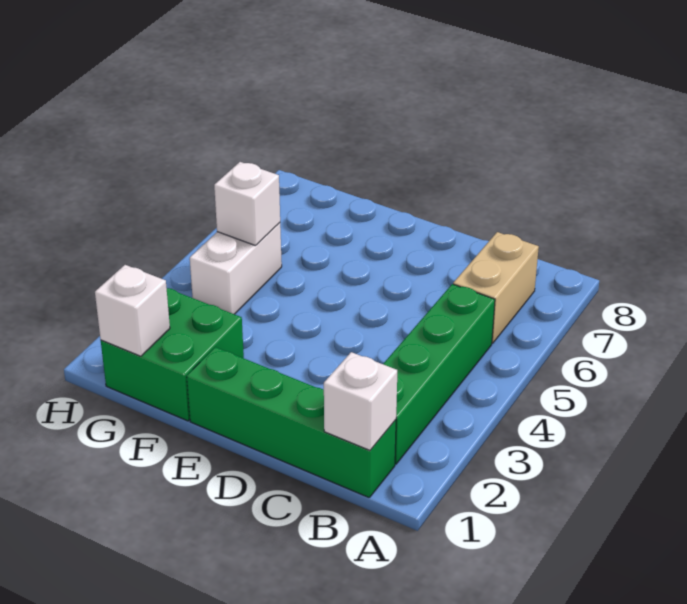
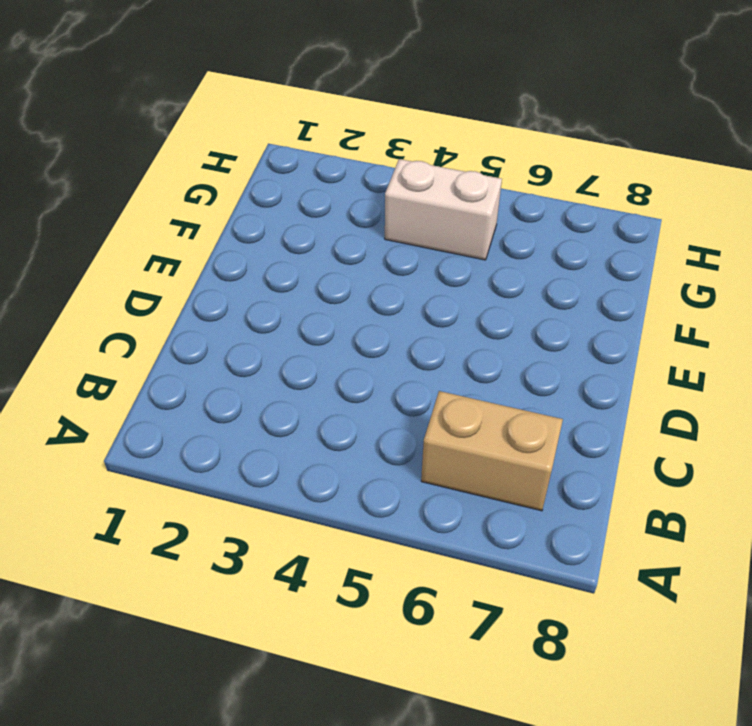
none -> green brick B1:E1 level 1
none -> green brick B2:B5 level 1

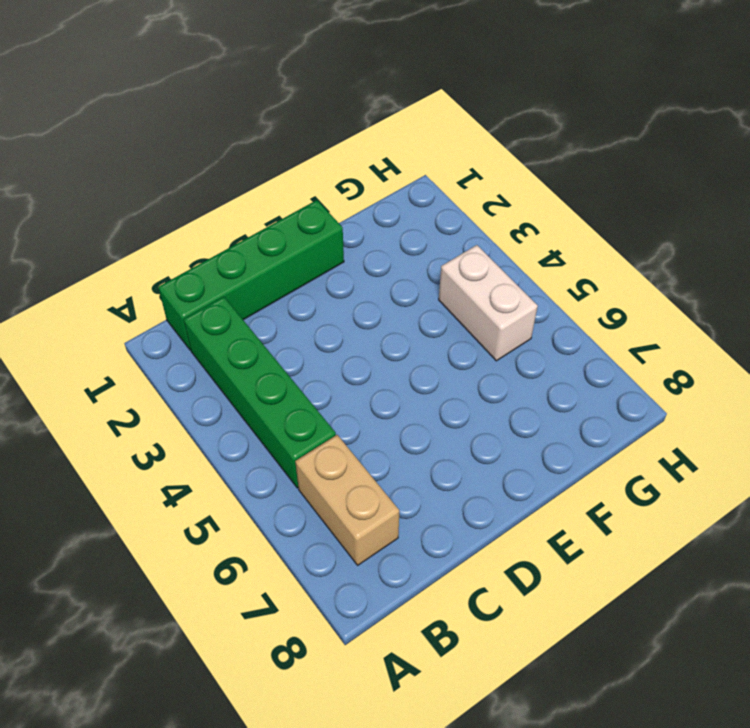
none -> green brick F1:G2 level 1
none -> white brick B1 level 2

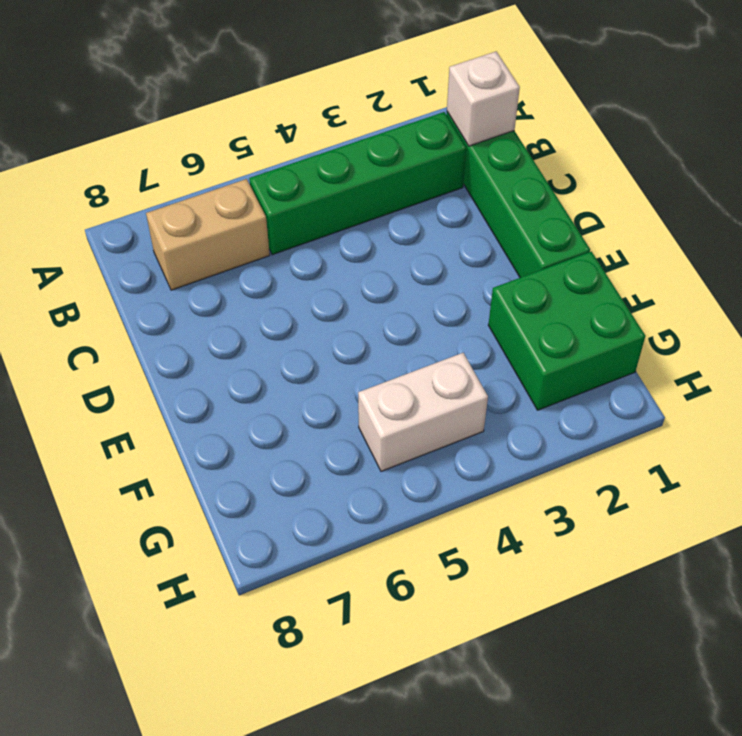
none -> white brick G1 level 2
none -> white brick G5 level 2

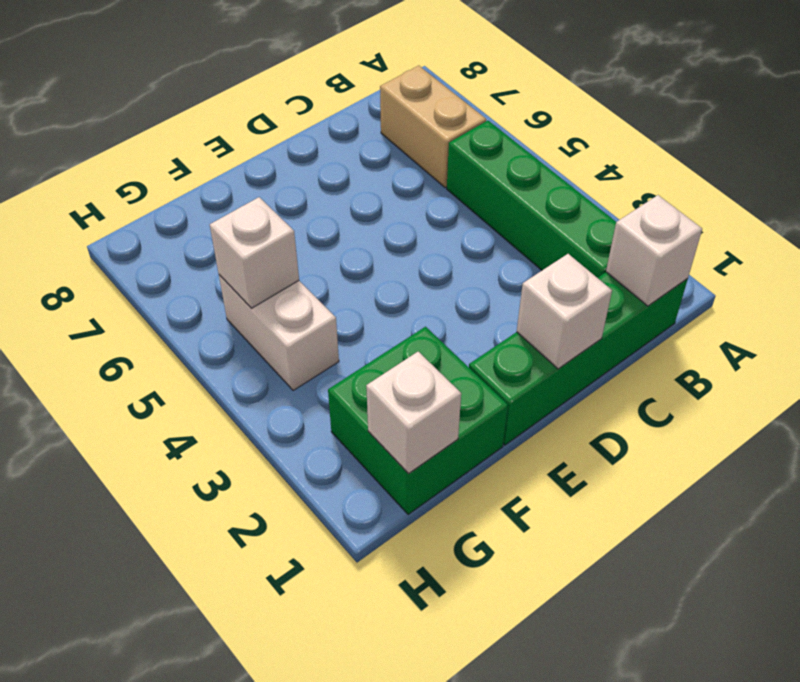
white brick D1 level 2 -> none

